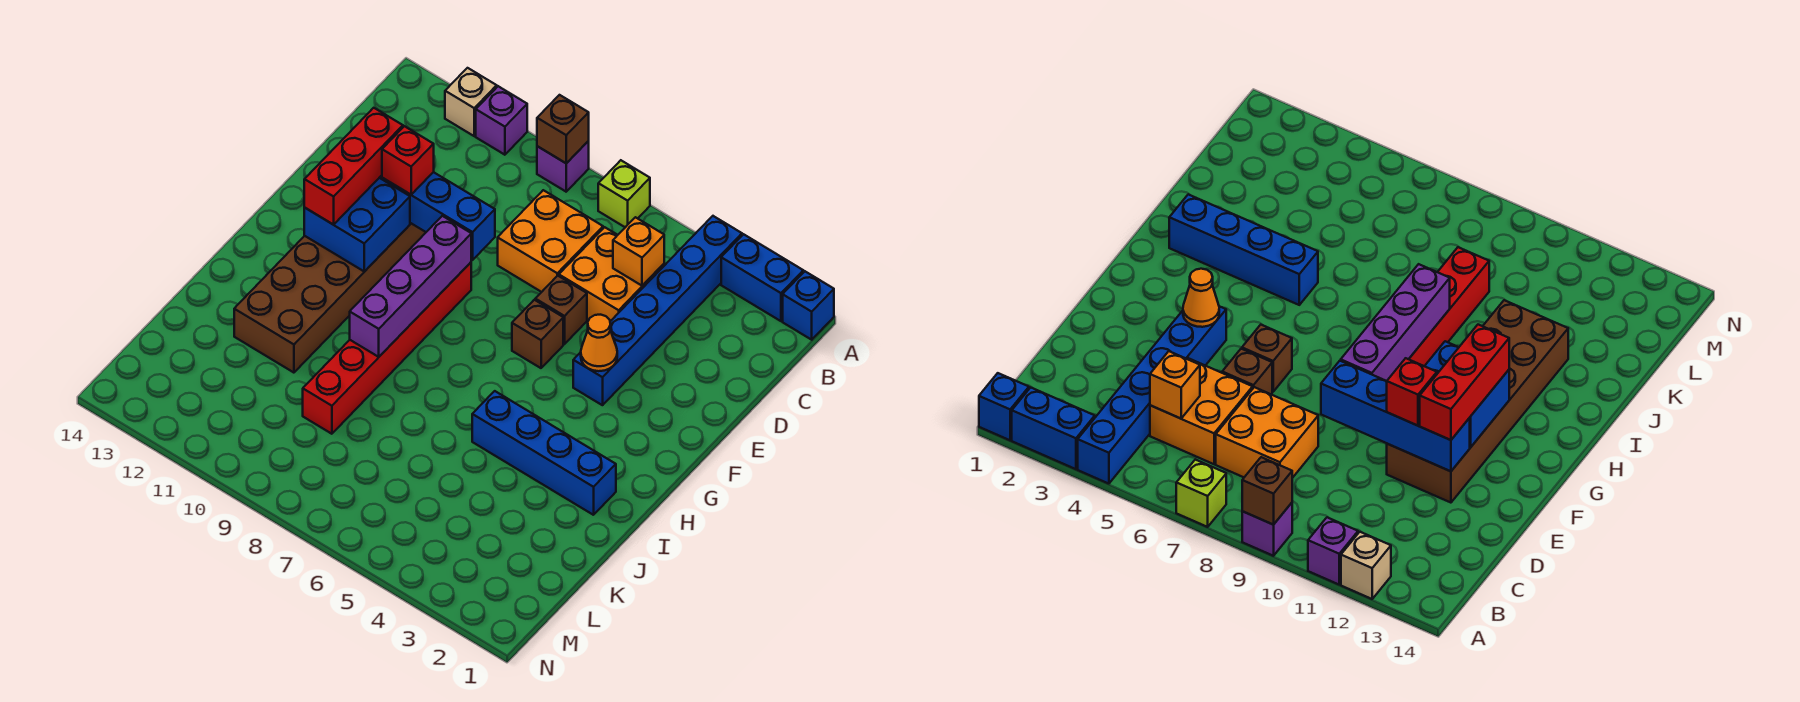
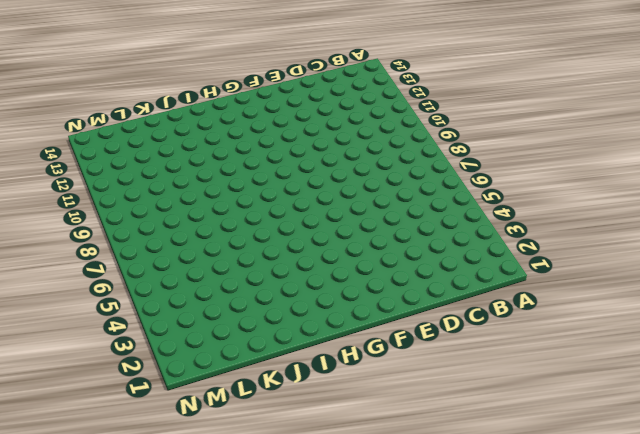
none -> blue brick A1 level 1
none -> blue brick A2:A3 level 1
none -> blue brick A4:F4 level 1

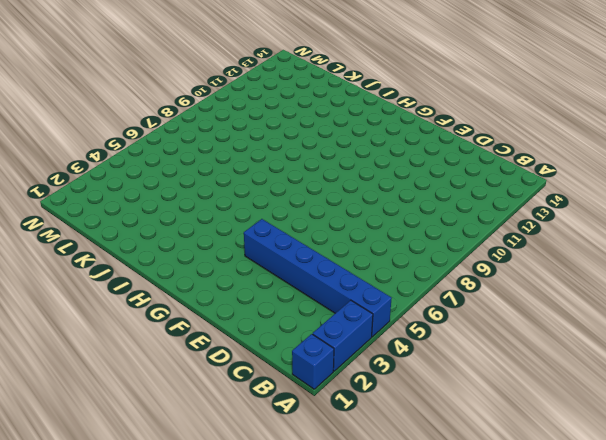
none -> lime brick A7 level 1
none -> purple brick A9 level 1
none -> purple brick A11 level 1

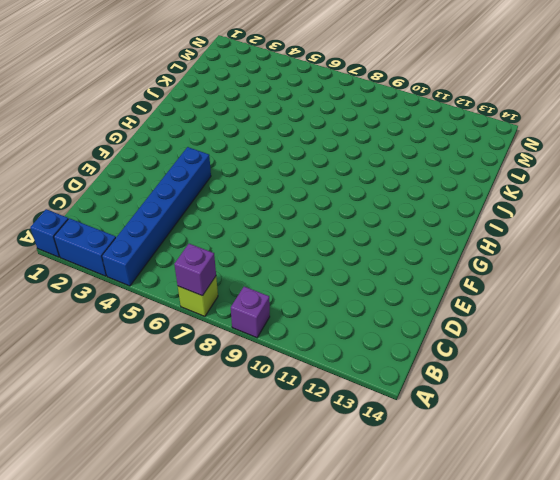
purple brick A7 level 2 -> purple brick A11 level 1
none -> tan brick A12 level 1
none -> orange brick C5:D6 level 1
none -> orange brick C7:D8 level 1

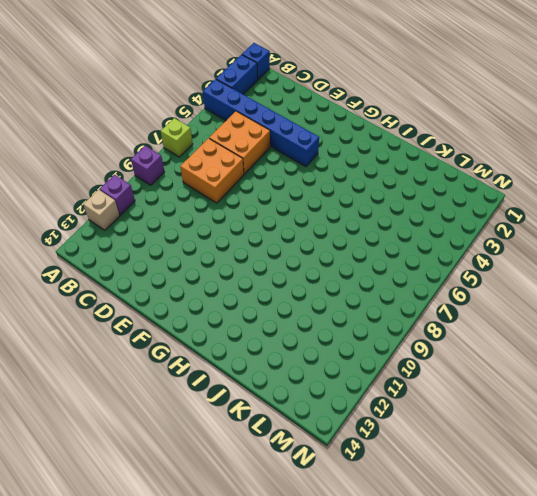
none -> brown brick E6 level 1
none -> brown brick E11:J12 level 1
none -> brown brick F6 level 1

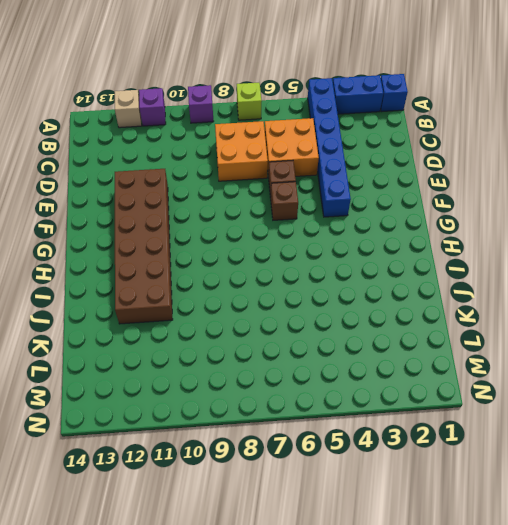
none -> red brick F9:K9 level 1
none -> blue brick I2:I5 level 1
none -> brown brick A9 level 2

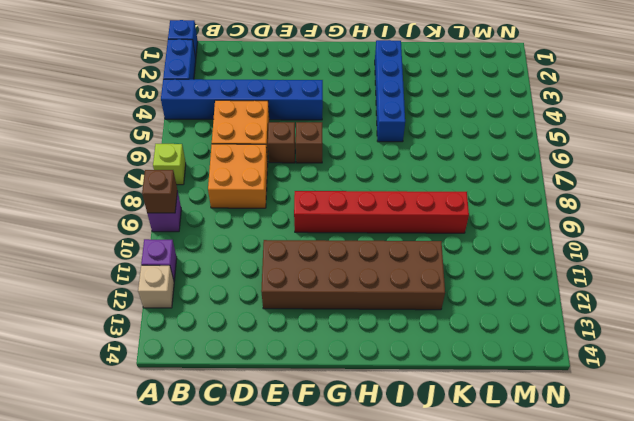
none -> orange brick C5 level 2
none -> blue brick E9:E12 level 2
none -> orange cone F4 level 2

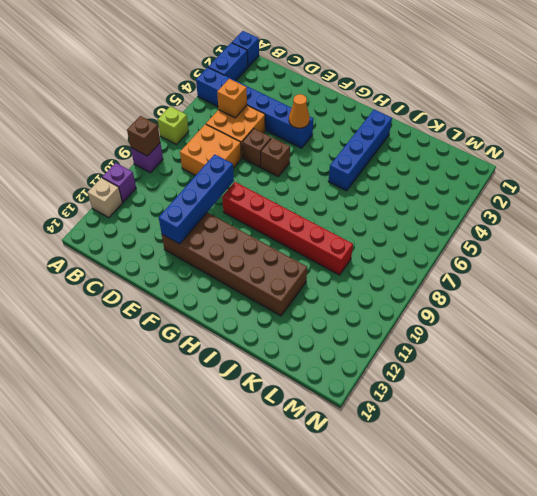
none -> purple brick F9:I9 level 2
none -> blue brick F11:G12 level 2
none -> red brick E11 level 3

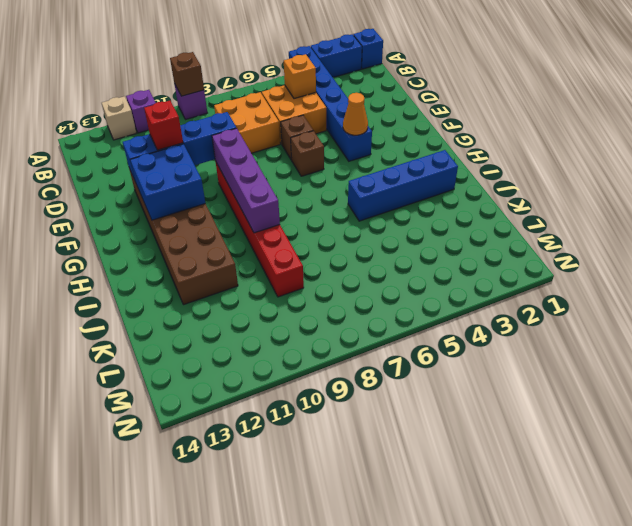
none -> lime brick A7 level 1
none -> red brick E12:G12 level 3

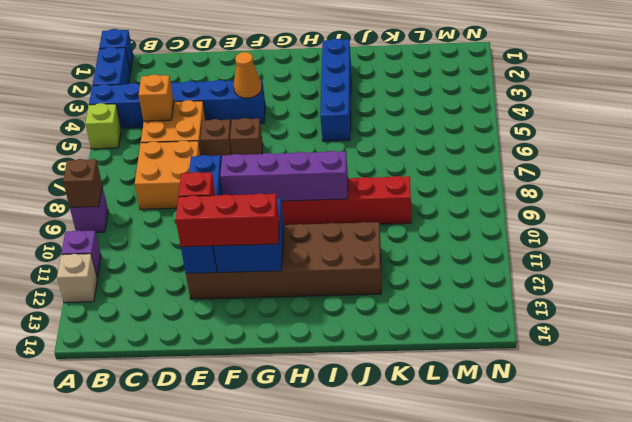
lime brick A5 level 1 -> lime brick A7 level 1

